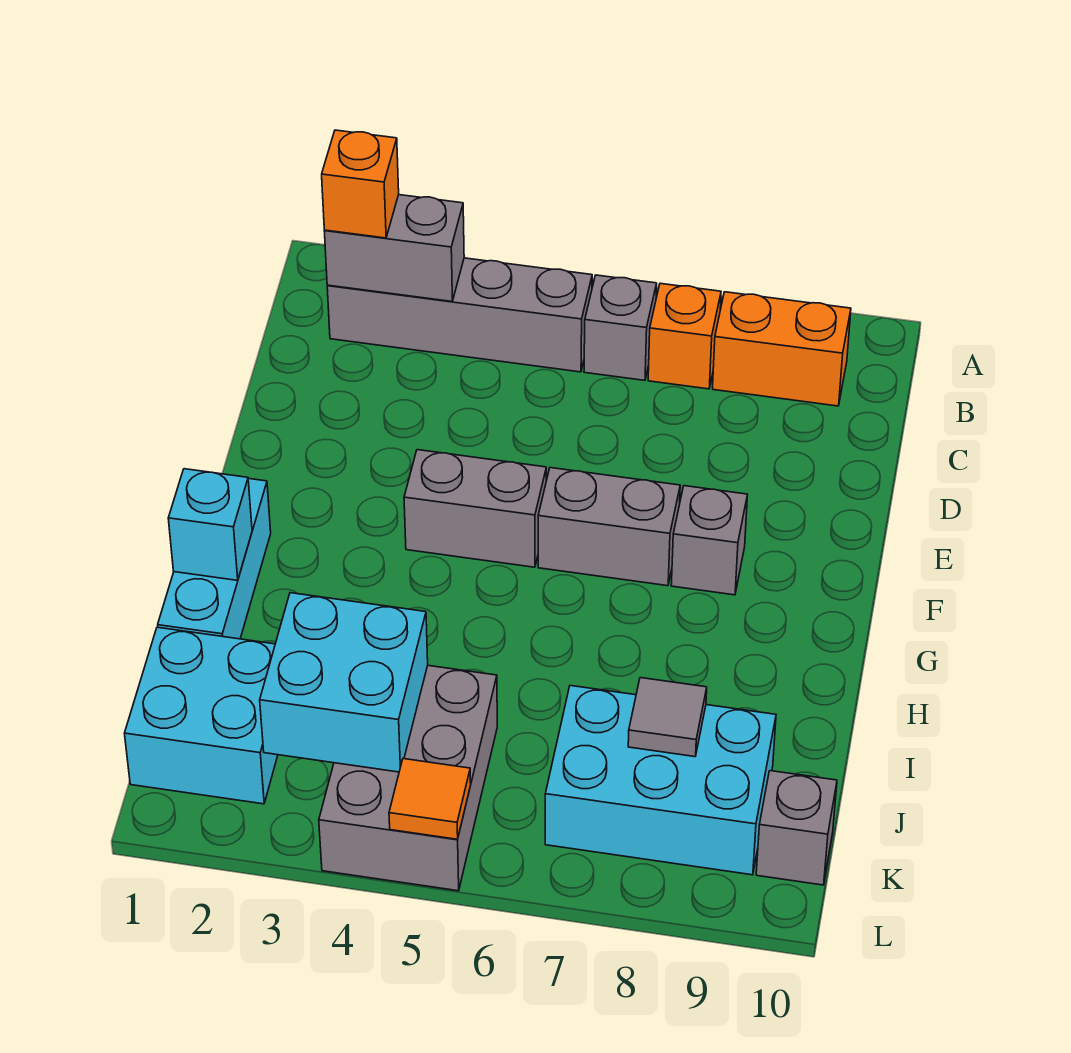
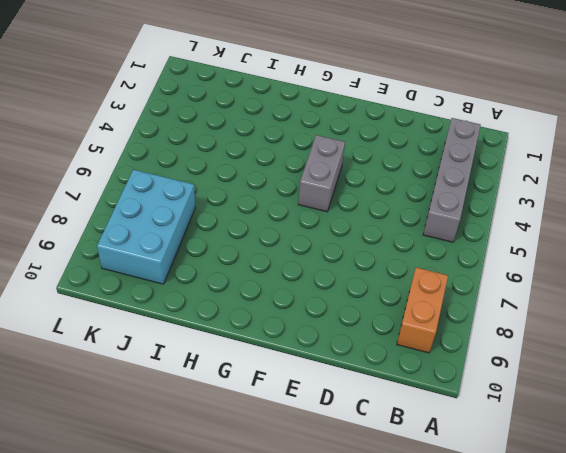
none -> grey brick B6 level 1
none -> orange brick B7 level 1
none -> grey brick F6:F7 level 1

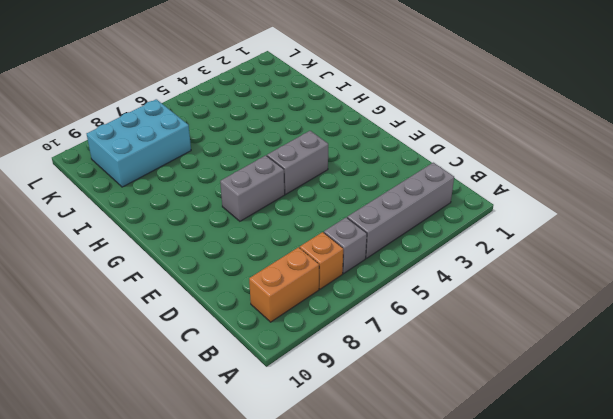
none -> grey brick F8 level 1
none -> cyan brick G1:I1 level 1
none -> cyan brick J1:K2 level 1

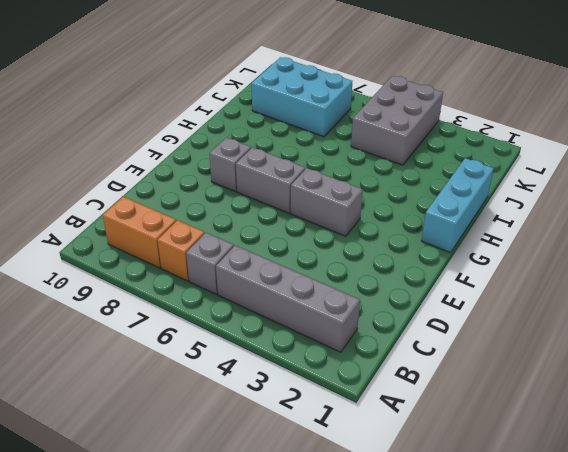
none -> cyan brick J1:K2 level 1
none -> grey brick K10 level 1
none -> grey brick B2:B3 level 2

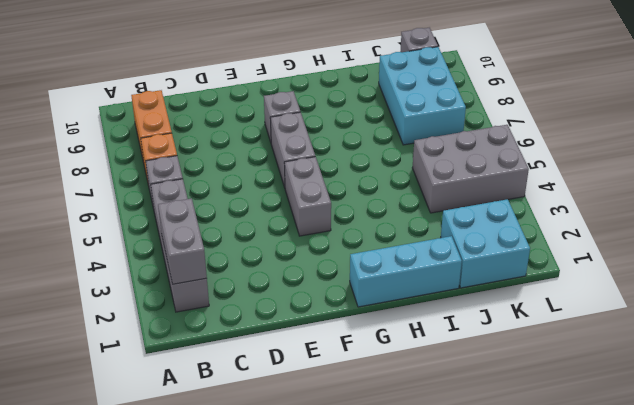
none -> cyan brick H1 level 2
none -> cyan brick J3:K4 level 2
none -> grey tile J8 level 2

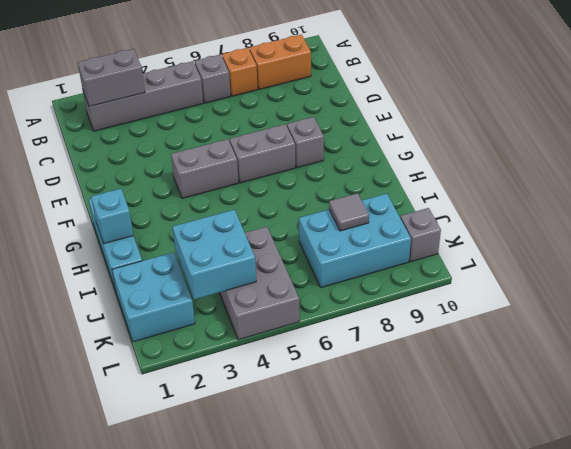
none -> orange tile L5 level 2
none -> orange brick B2 level 3

